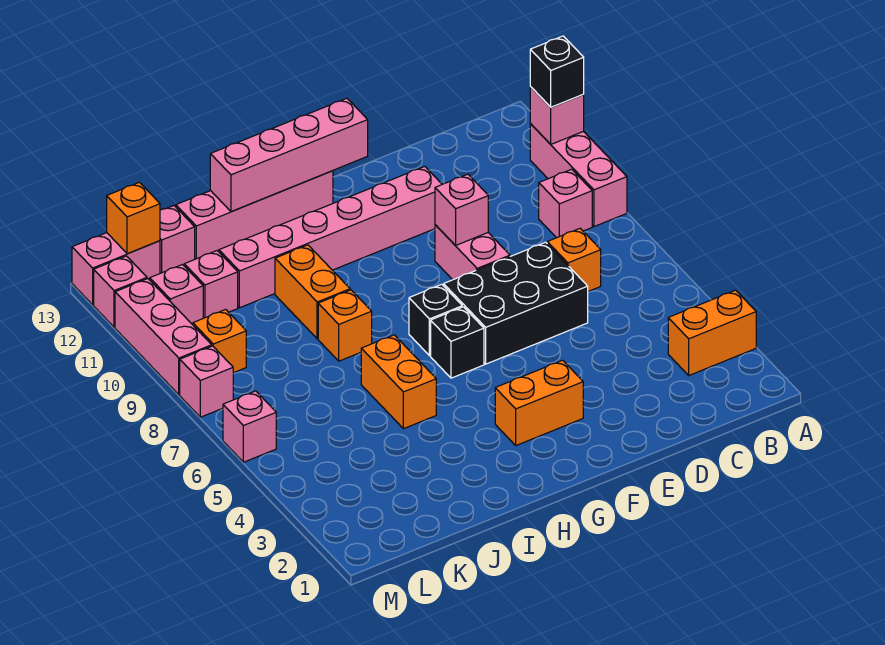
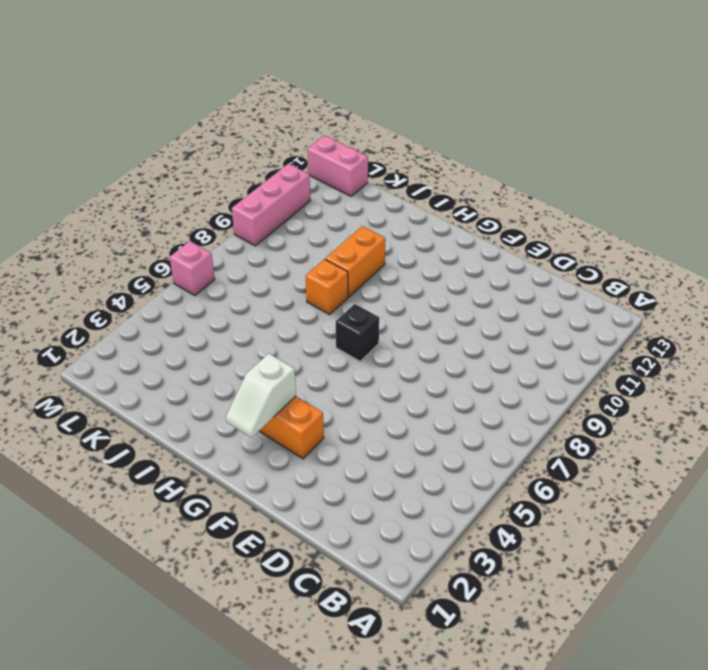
white slope G2:G3 level 2 top 3 -> none
none -> orange brick A3:B3 level 1
none -> pink brick A9:A11 level 1
none -> pink brick B9 level 1

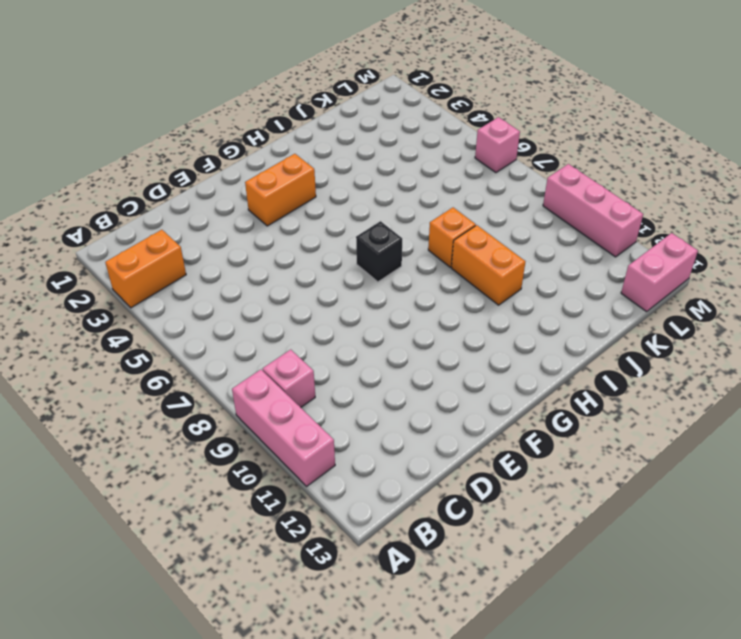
none -> orange brick C7 level 1
none -> black brick D6:F7 level 1
none -> pink brick E8:E9 level 1

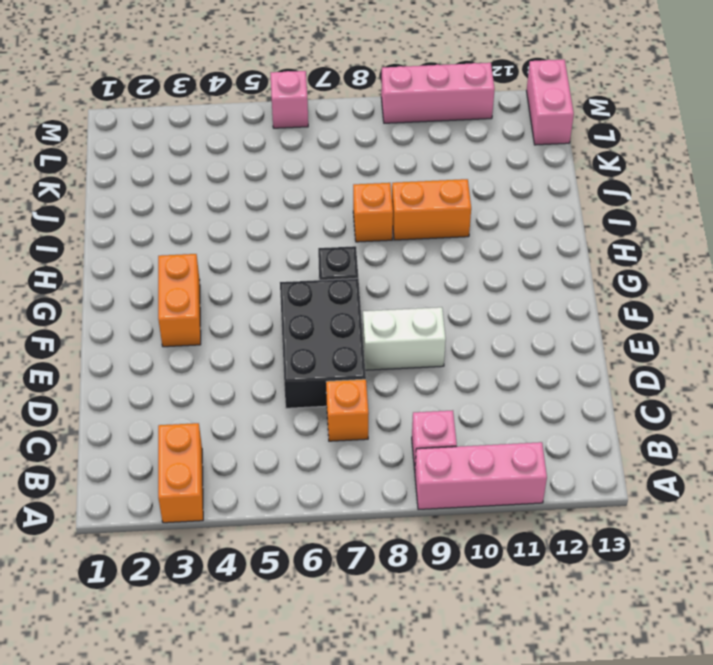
white brick E8:E9 level 1 -> pink brick E8:E9 level 1
none -> pink brick E11:J11 level 1
none -> black brick G6 level 1
none -> pink brick G13:J13 level 1

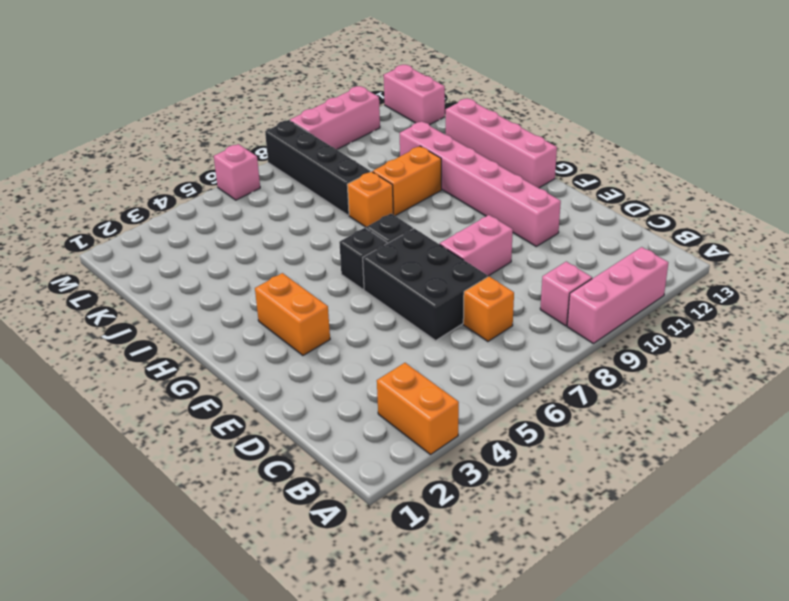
black brick J8:M8 level 1 -> pink brick M8 level 1
none -> orange brick I5:I6 level 1
none -> pink brick K11 level 1
none -> pink brick K13 level 1

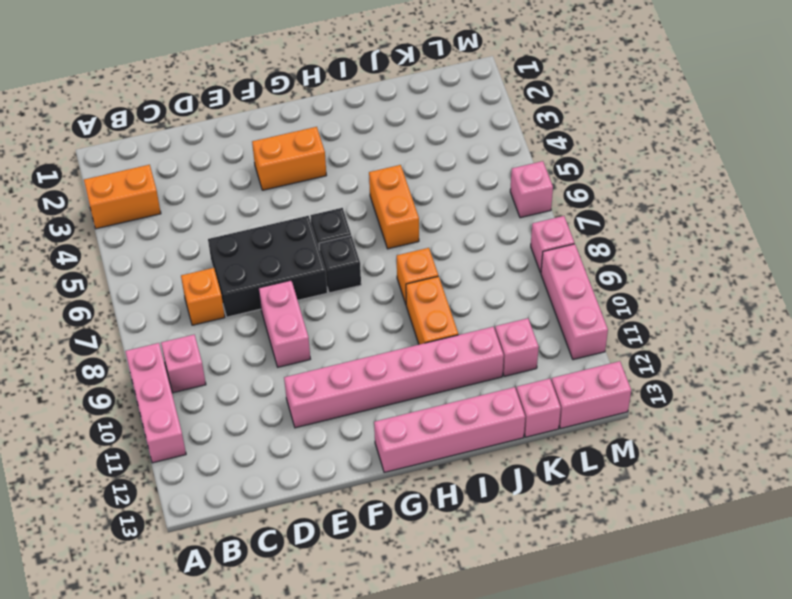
none -> orange brick L9 level 1
none -> pink brick L11 level 1
none -> pink brick M12 level 1

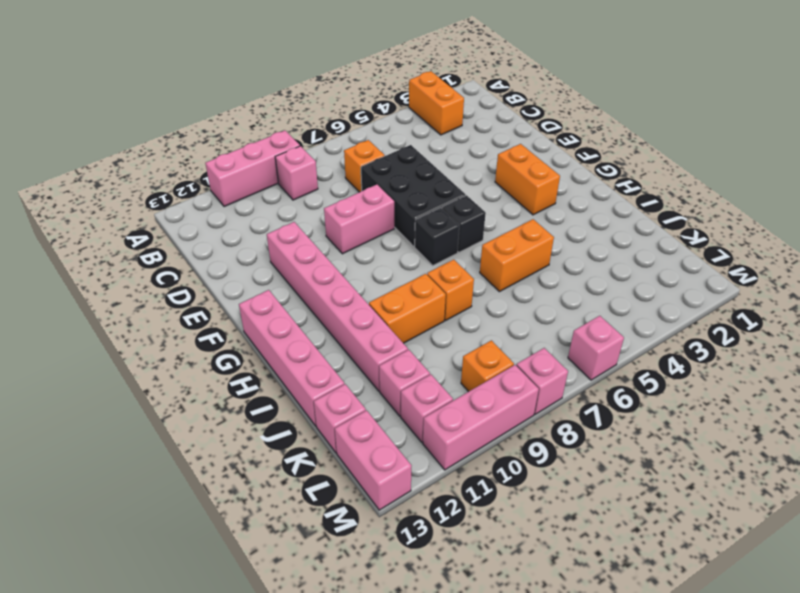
none -> pink brick M12 level 1
none -> pink brick A11 level 2
none -> pink brick E9 level 2

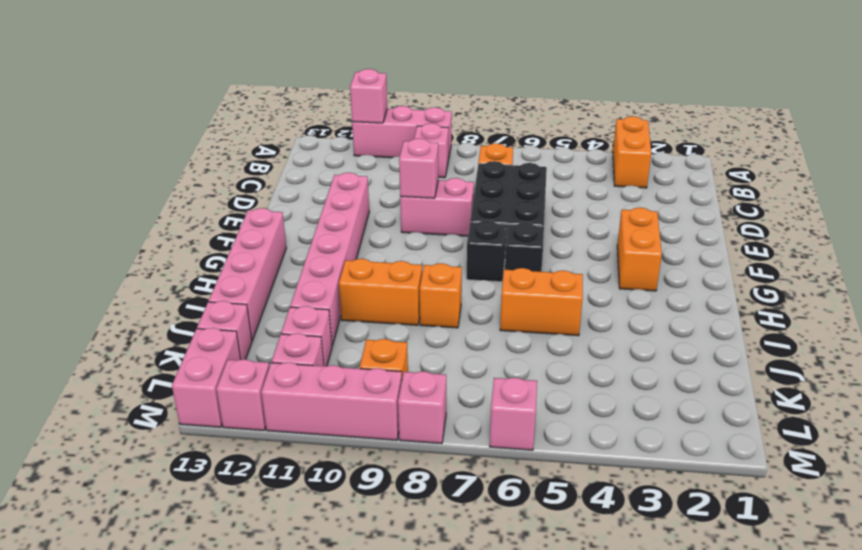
none -> pink brick F13:I13 level 2
none -> orange brick L13 level 2
none -> black brick A11 level 3

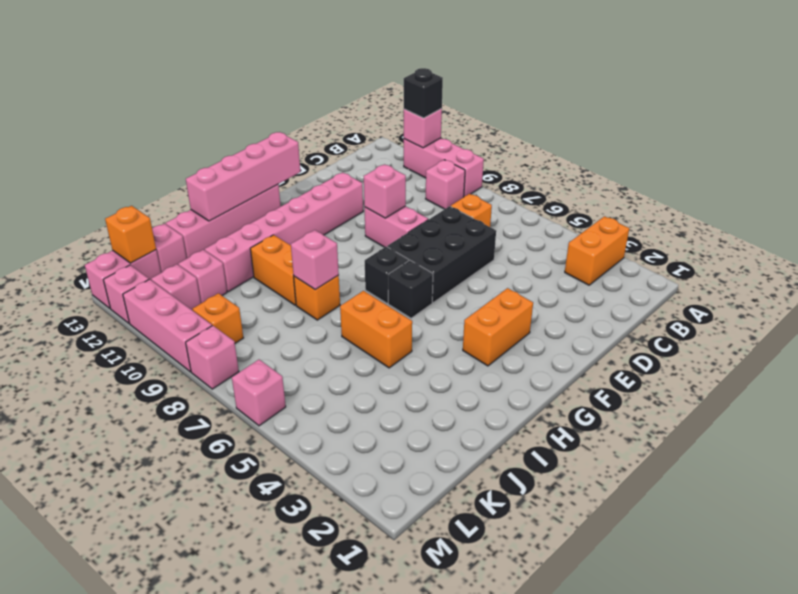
pink brick I8 level 2 -> none

